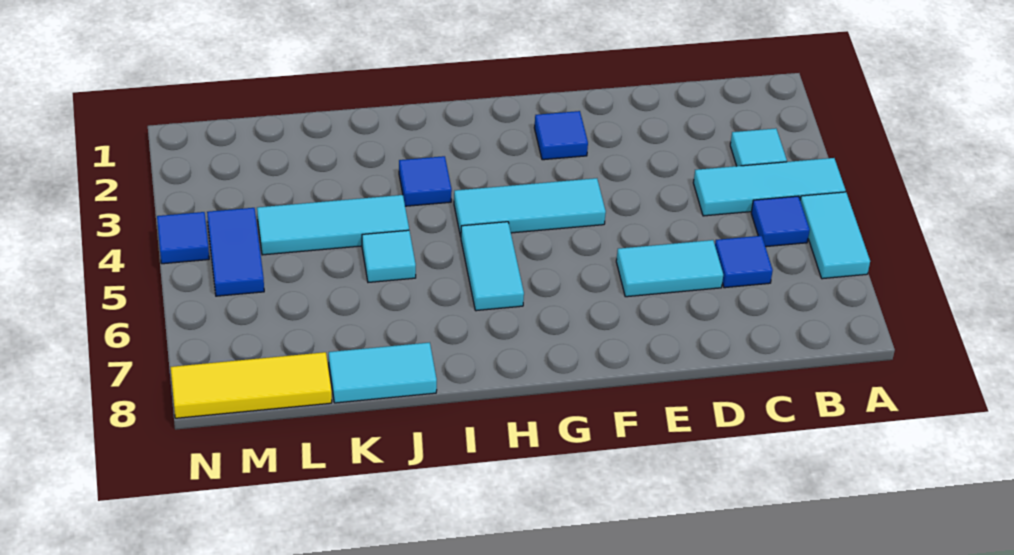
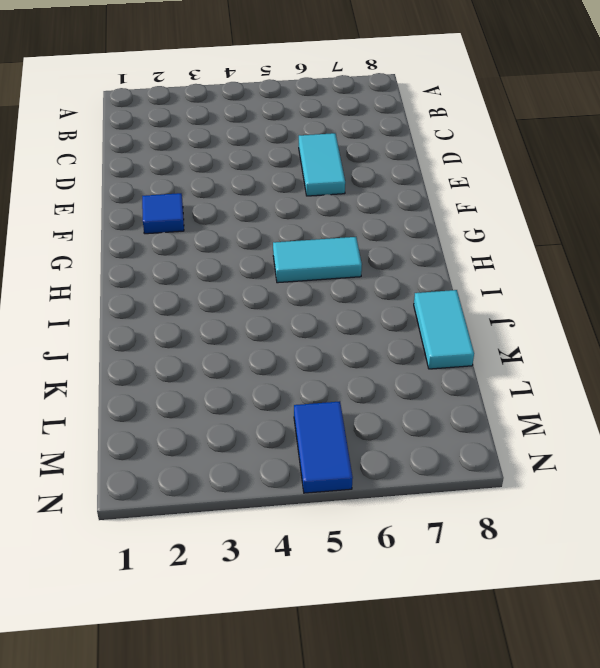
blue tile M5:N5 level 1 -> blue tile M4:M5 level 1
none -> cyan tile A4:C4 level 1
none -> cyan tile A5:A6 level 1
none -> cyan tile B3 level 1

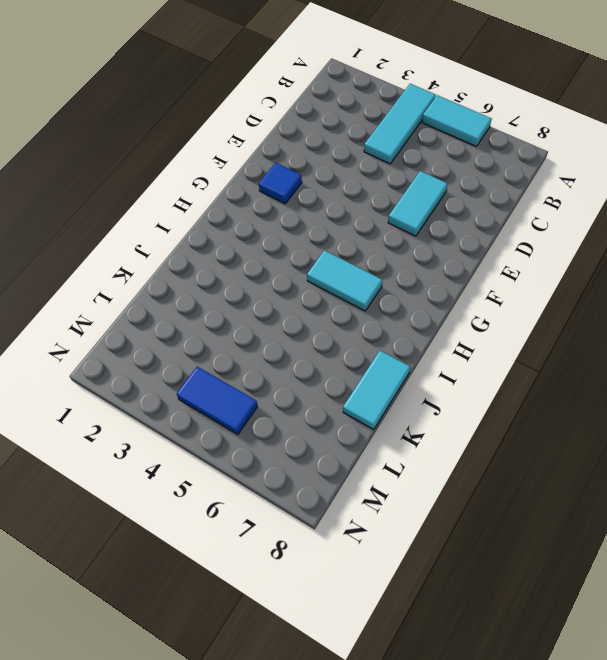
none -> cyan tile B3 level 1
none -> blue tile B5 level 1
none -> blue tile C6 level 1

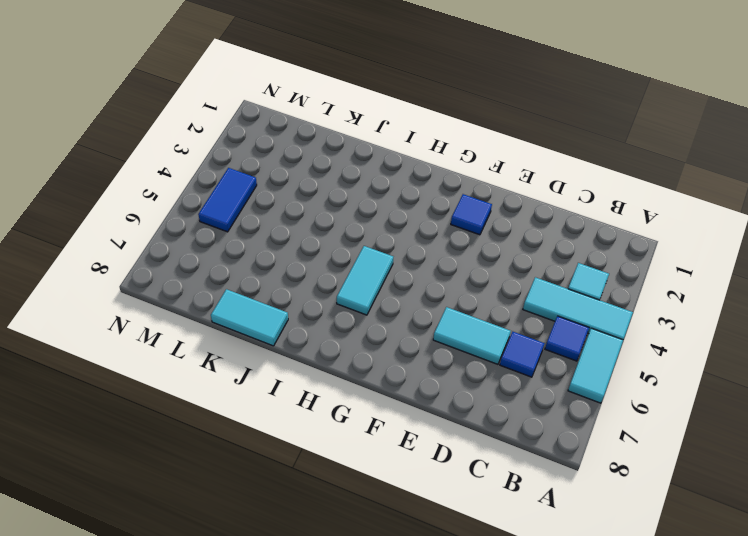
none -> cyan tile F4:H4 level 1
none -> blue tile I3 level 1
none -> cyan tile J4:L4 level 1

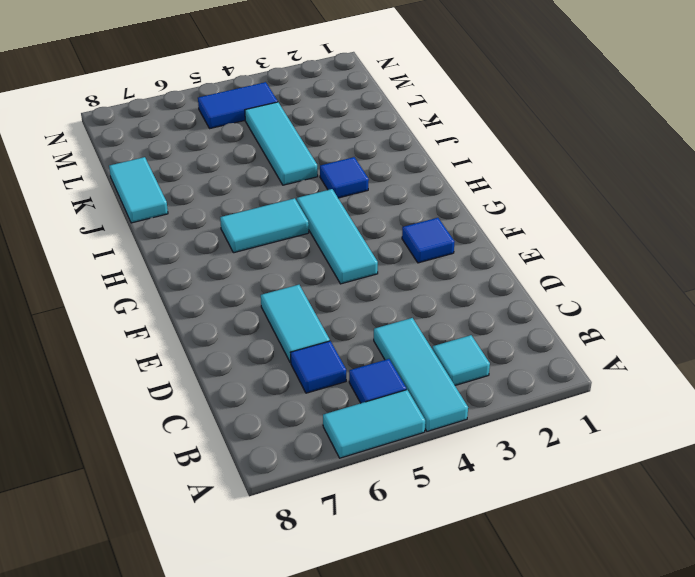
none -> cyan tile J5 level 1
none -> yellow tile L8:N8 level 1
none -> blue tile N4 level 1

